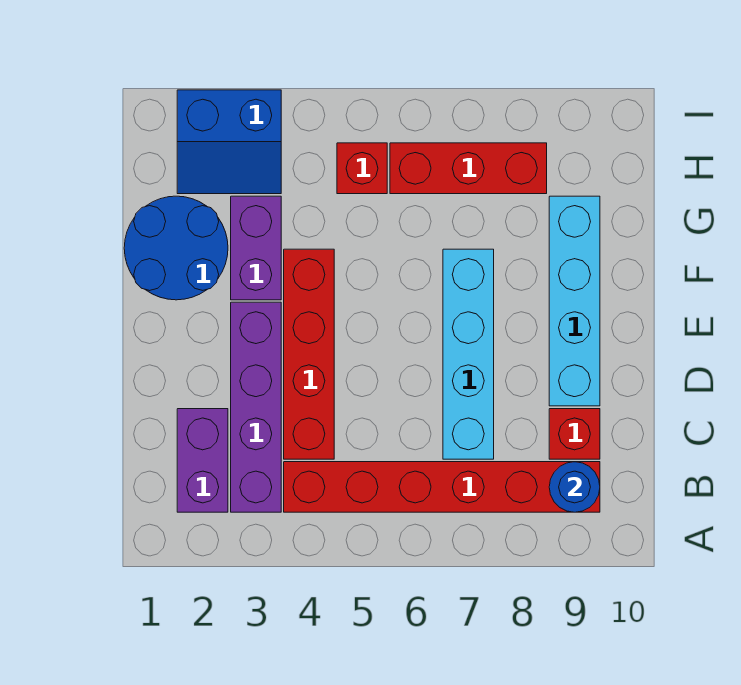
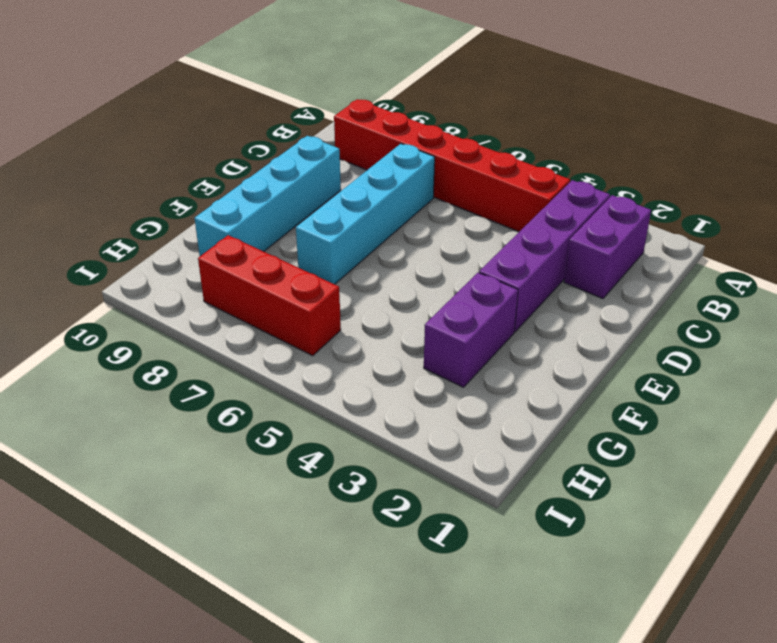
none -> red brick C4:F4 level 1
none -> red brick C9 level 1
none -> blue round brick F1:G2 level 1

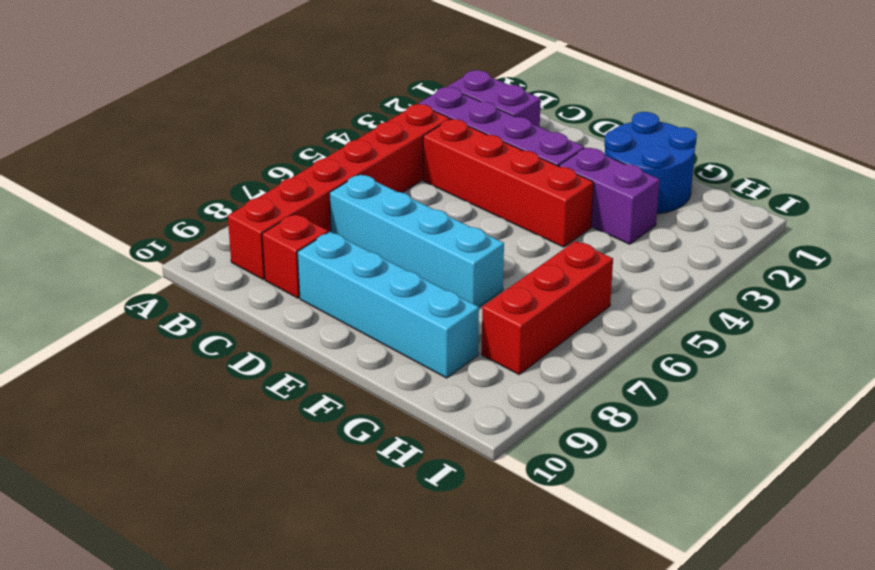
none -> blue slope H2:I3 level 1 top I
none -> red brick H5 level 1
none -> blue round brick B9 level 2

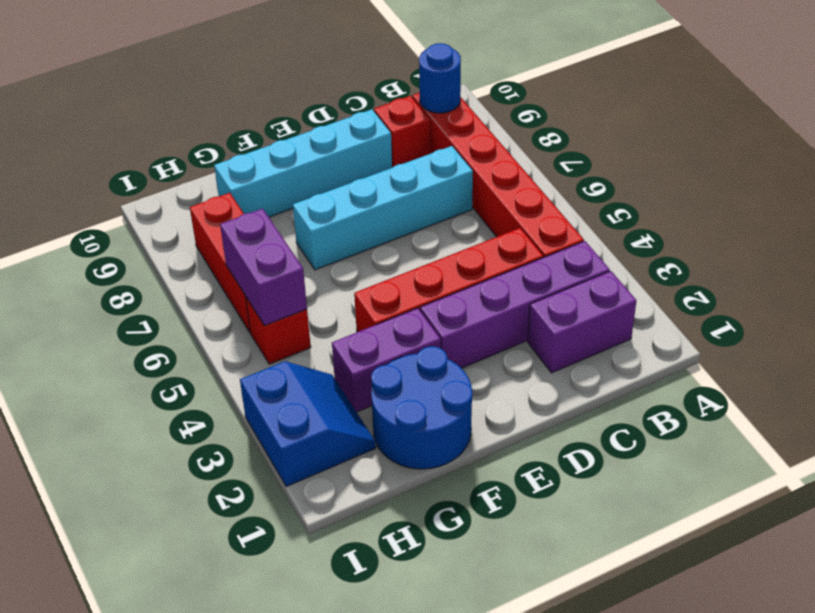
purple brick H5:H6 level 2 -> none

